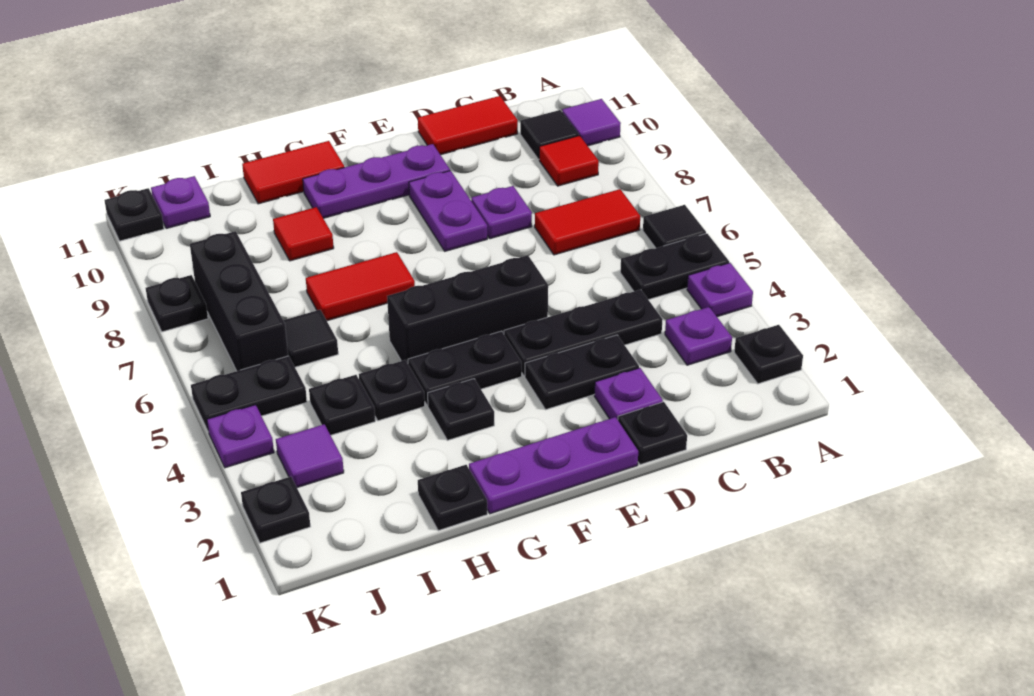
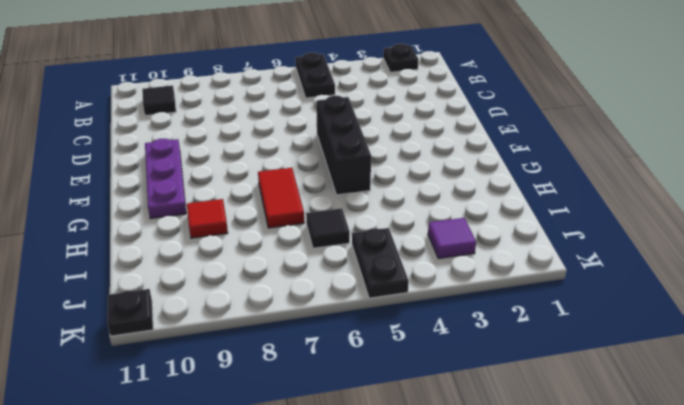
none -> purple plate A4 level 1
none -> black tile A6 level 1
none -> purple tile A10 level 1
none -> purple plate B3 level 1

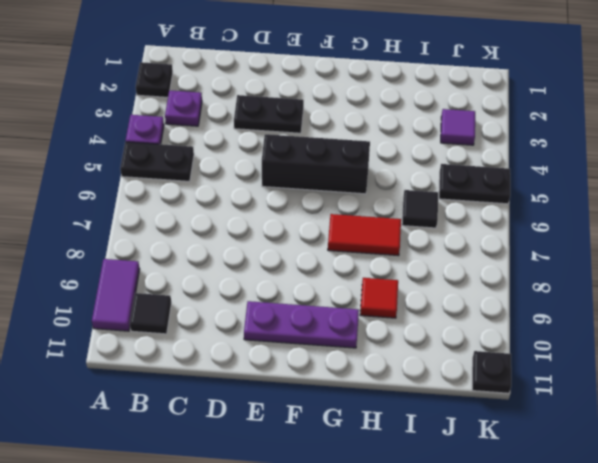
purple tile A9:A10 level 1 -> purple tile A10 level 1
none -> black tile A6 level 1
none -> red tile B7:C7 level 1
none -> red tile B9 level 1
none -> black plate C4:E4 level 1

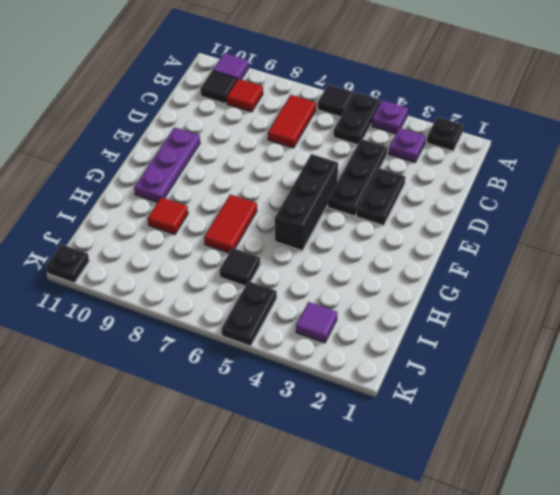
none -> red tile C11:D11 level 1
none -> black plate D1 level 1
none -> purple plate D2 level 1
none -> purple plate D8 level 1

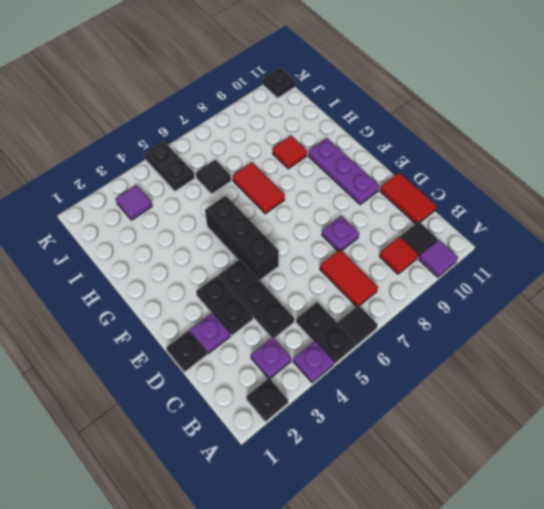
none -> purple plate E1:G1 level 1
none -> purple plate E8:E9 level 1
none -> black plate F4:G4 level 1
none -> black plate G3 level 1

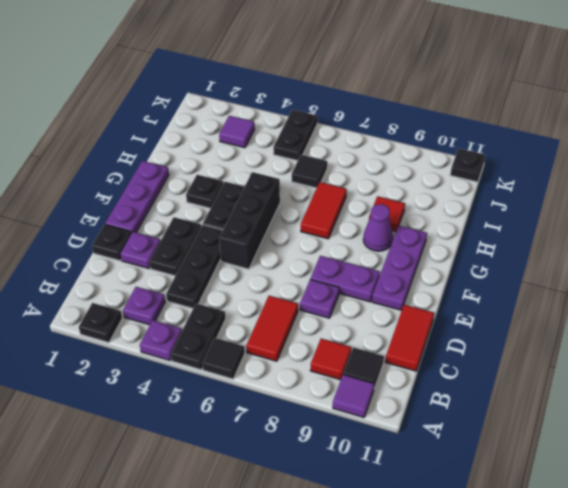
purple cone G9 level 1 -> none
none -> red tile G11:H11 level 1
none -> black plate H1 level 1
none -> black plate H4 level 1
none -> black plate I4 level 1

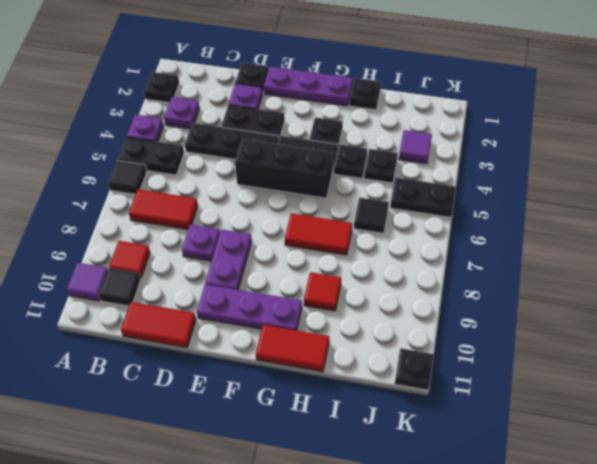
none -> black brick J6:J8 level 1
none -> purple plate J11 level 1
none -> black plate K2 level 1
none -> purple plate K4 level 1

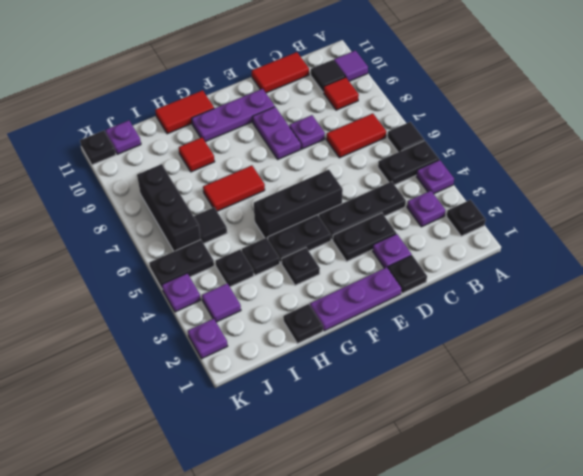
purple plate K2 level 1 -> black plate K2 level 1
none -> black plate K8 level 1

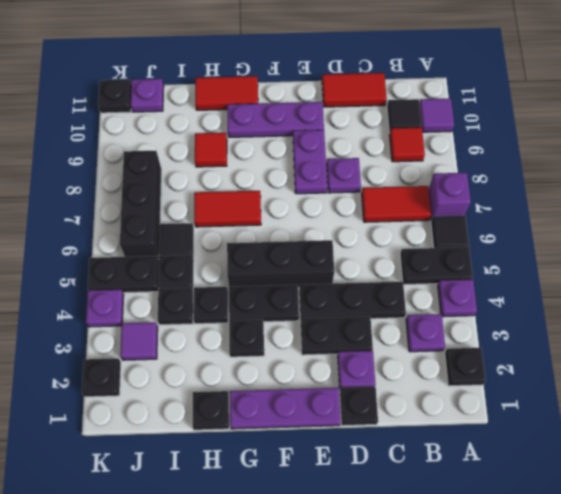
purple brick A7 level 1 -> none
black plate I5 level 1 -> black plate K8 level 1

